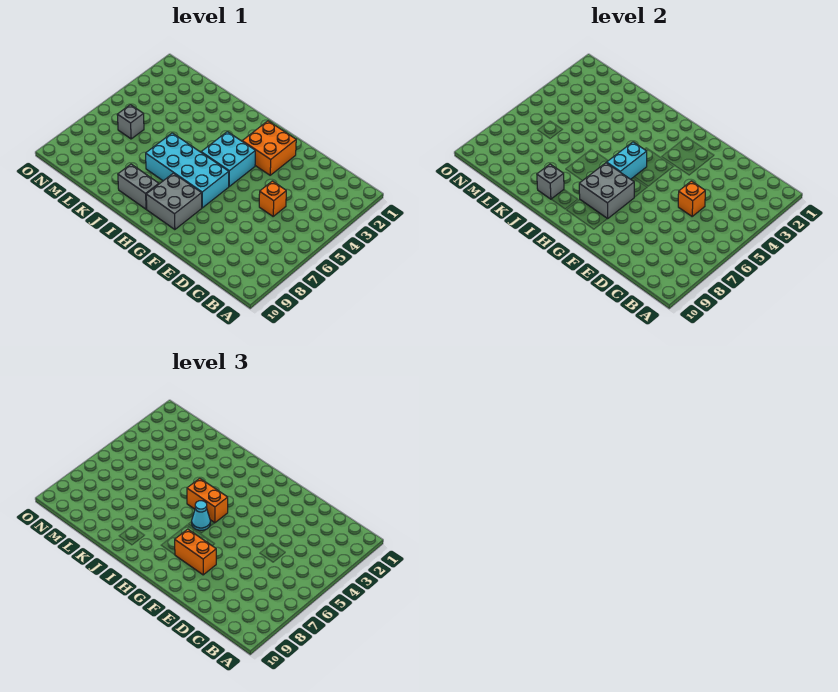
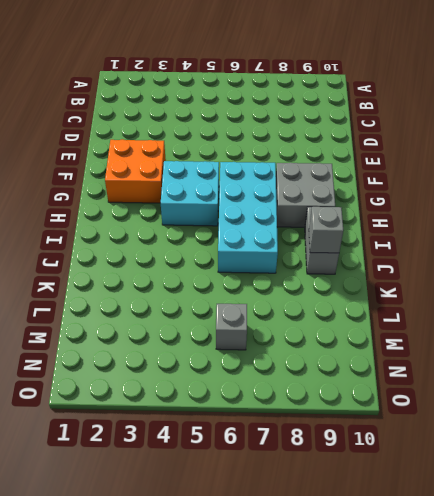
none -> orange brick D5 level 1
none -> orange brick D5 level 2
none -> grey brick G7:H8 level 2

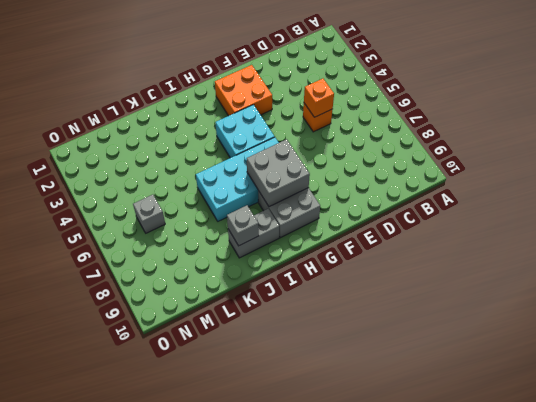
none -> cyan brick H5:H6 level 2
none -> orange brick F8:G8 level 3
none -> orange brick H5:I5 level 3

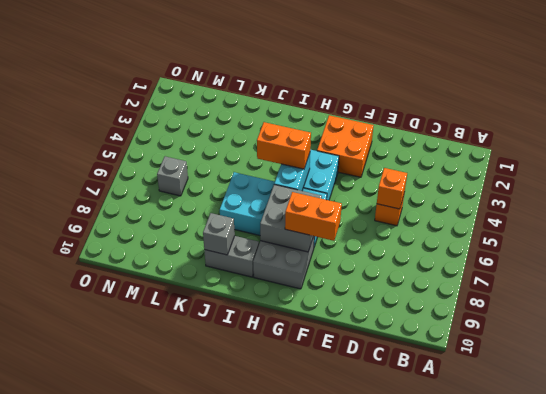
none -> cyan cone H6 level 3

